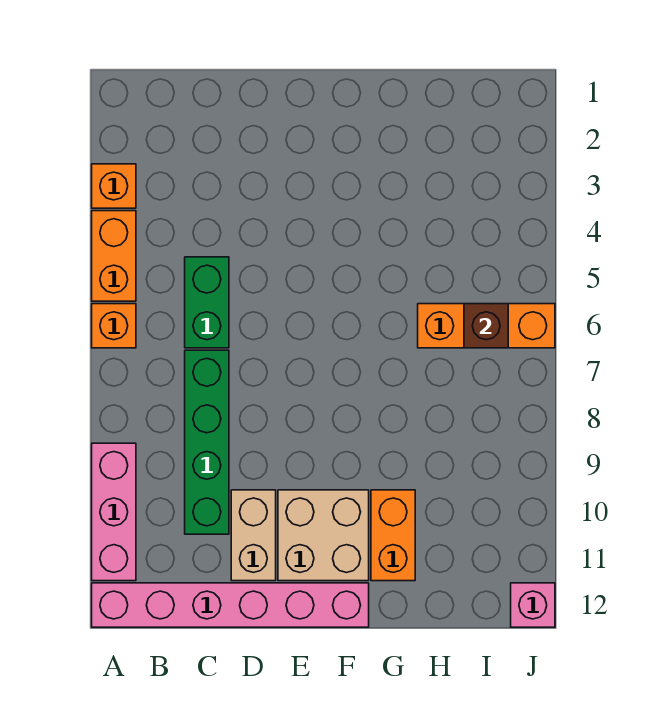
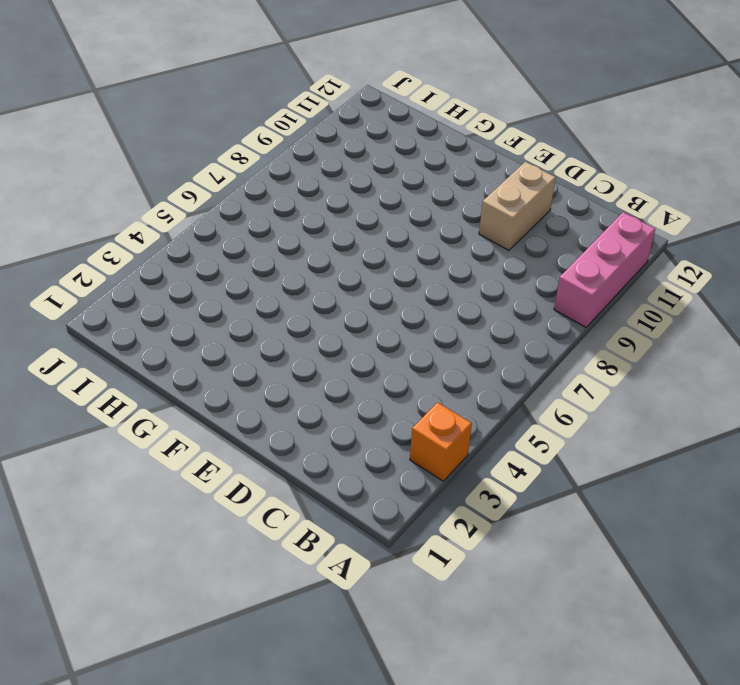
none -> orange brick A4:A5 level 1
none -> orange brick A6 level 1
none -> pink brick A12:F12 level 1

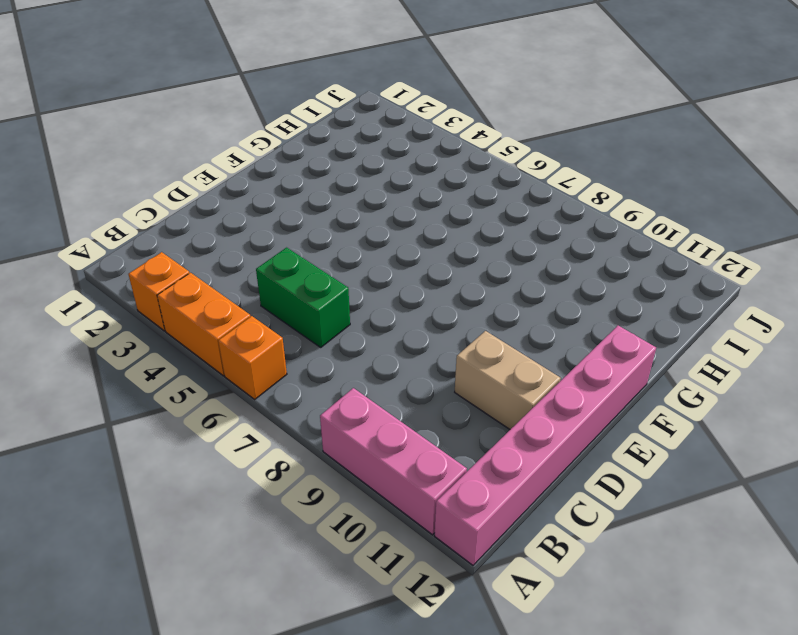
none -> green brick C7:C10 level 1
none -> tan brick E10:F11 level 1
none -> orange brick G10:G11 level 1

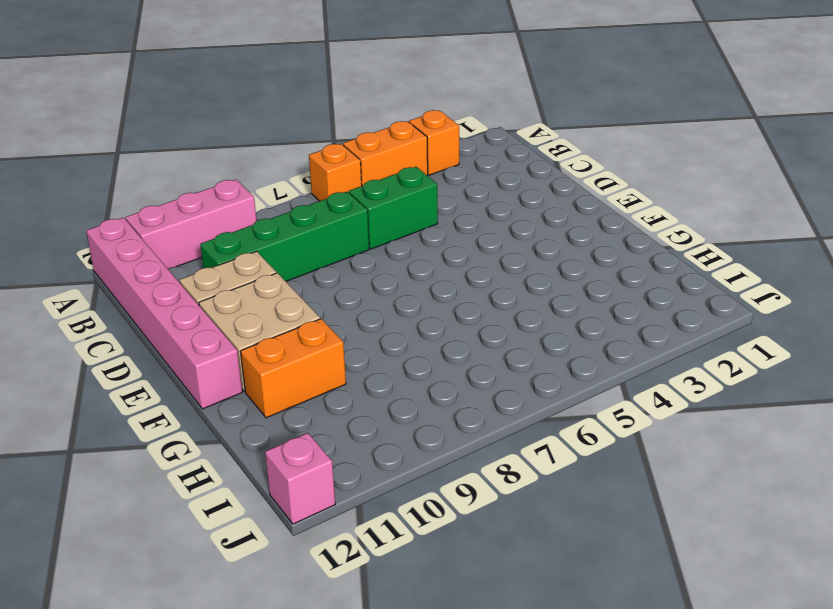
none -> orange brick H6:J6 level 1
none -> brown brick I6 level 2

